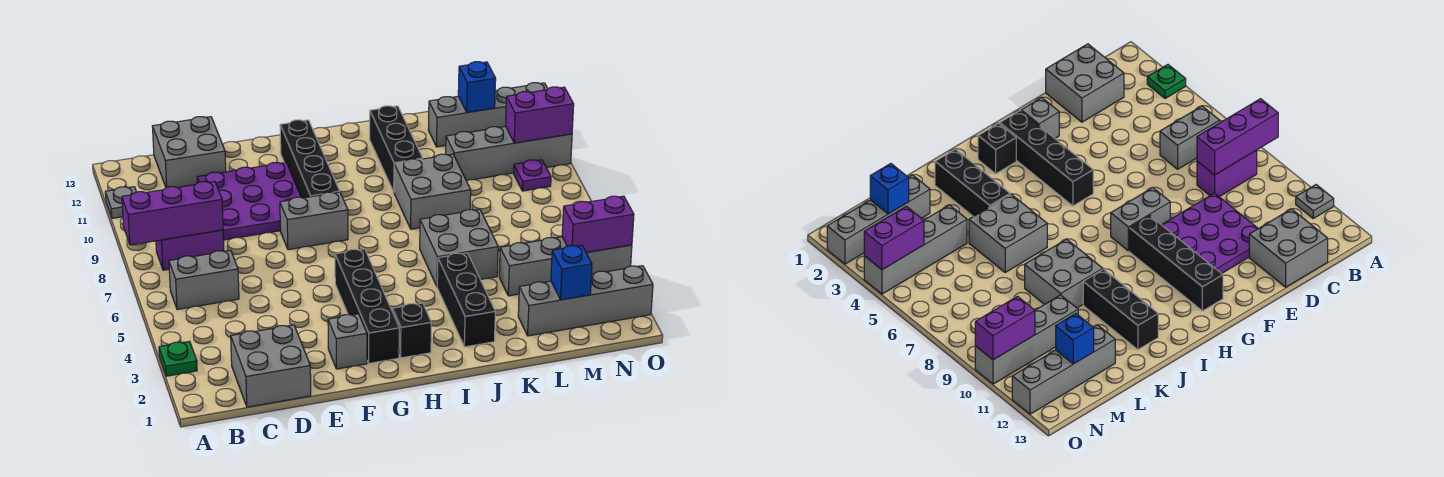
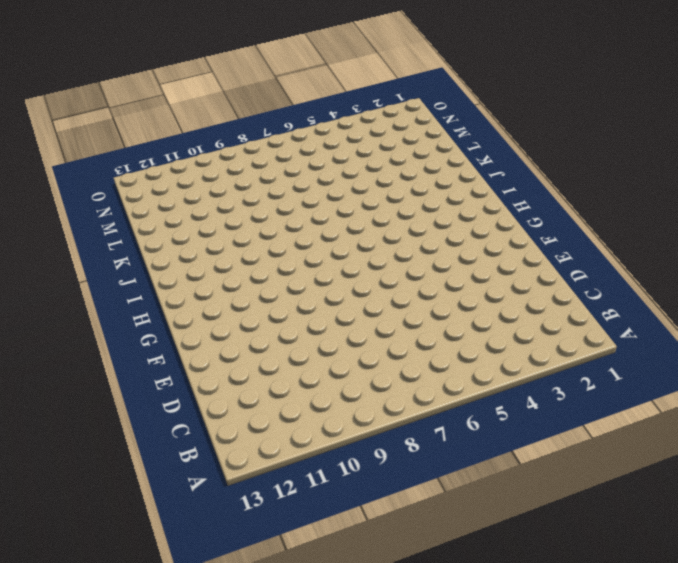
none -> green plate A3 level 1
none -> grey plate A11 level 1
none -> grey brick B6:C6 level 1

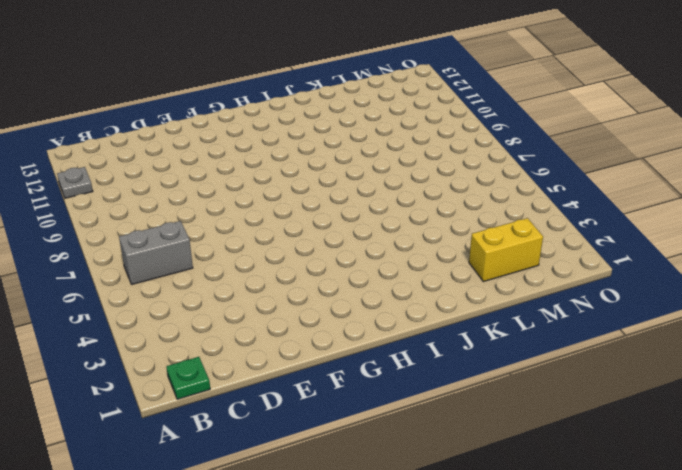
green plate B1 level 1 -> green plate A3 level 1
yellow brick L2:M2 level 1 -> grey brick L2:O2 level 1
none -> purple brick B8:C8 level 1
none -> grey brick C1:D2 level 1
none -> grey brick C12:D13 level 1

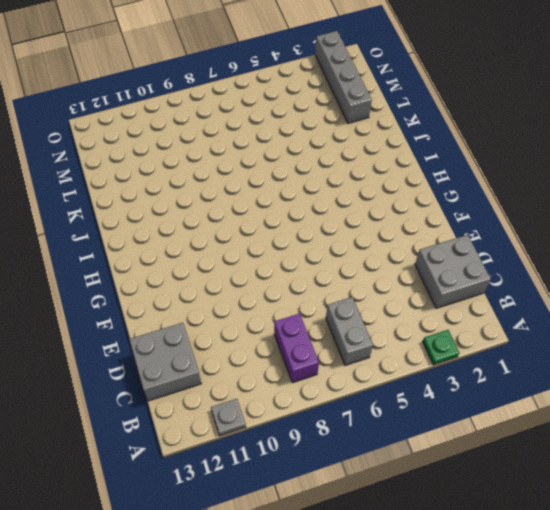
none -> purple plate D9:F11 level 1
none -> grey brick F2 level 1
none -> grey brick F8:G8 level 1

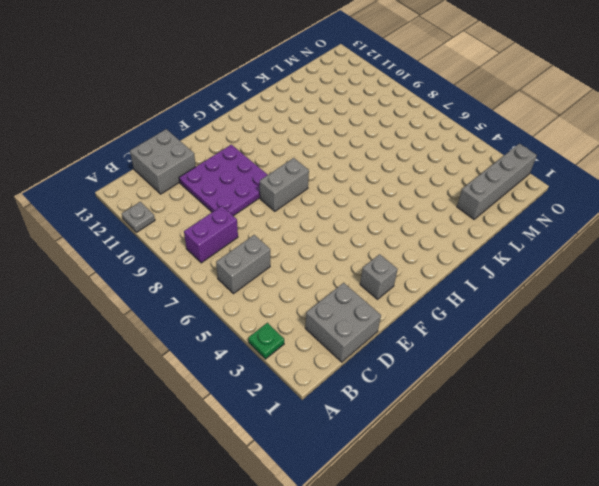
none -> black brick G2:G5 level 1
none -> black brick G9:G12 level 1
none -> black brick H2 level 1

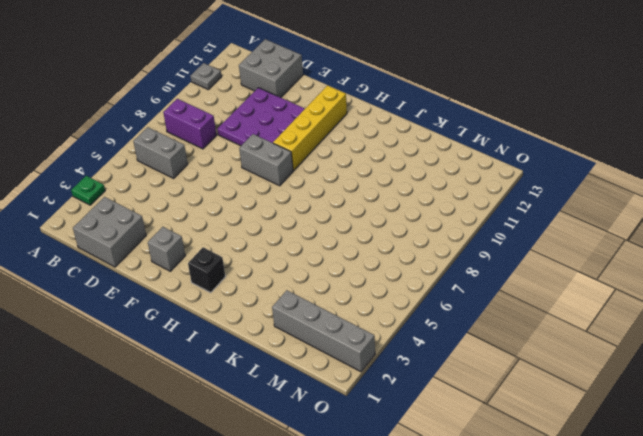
yellow brick G9:G12 level 1 -> black brick G9:G12 level 1
none -> black brick G2:G5 level 1
none -> black brick J2:J4 level 1
none -> grey brick J5:K6 level 1

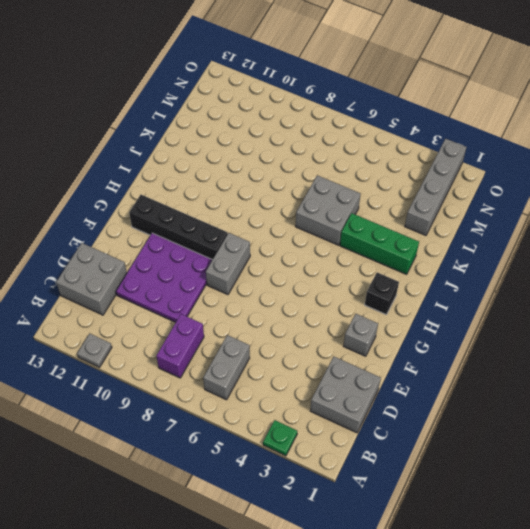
green brick J2:J4 level 1 -> black brick J2:J4 level 1
none -> black brick G2:G5 level 1
none -> grey brick J8:K9 level 1
none -> black brick J10:J12 level 1

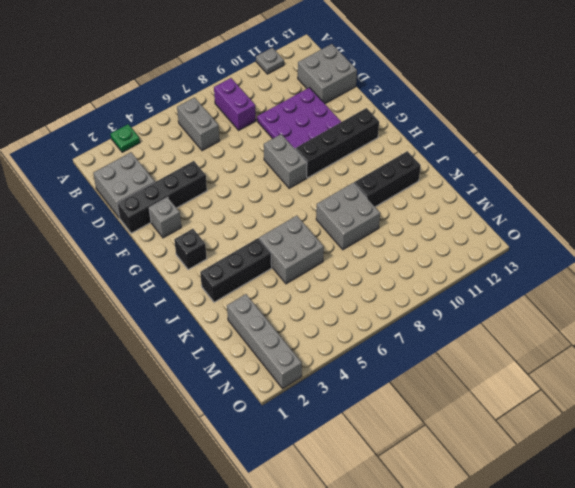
black brick E1:E4 level 1 -> black brick G2:G5 level 1
none -> grey brick L4:O4 level 1
none -> grey brick L10:O10 level 1
none -> grey brick L12:O12 level 1

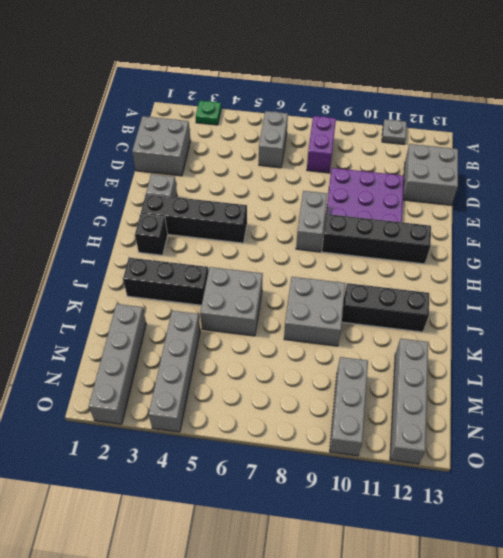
grey brick M10:O10 level 1 -> grey brick L10:O10 level 1
none -> purple plate N9 level 1
none -> purple brick A8:C8 level 2
none -> blue brick M2 level 2

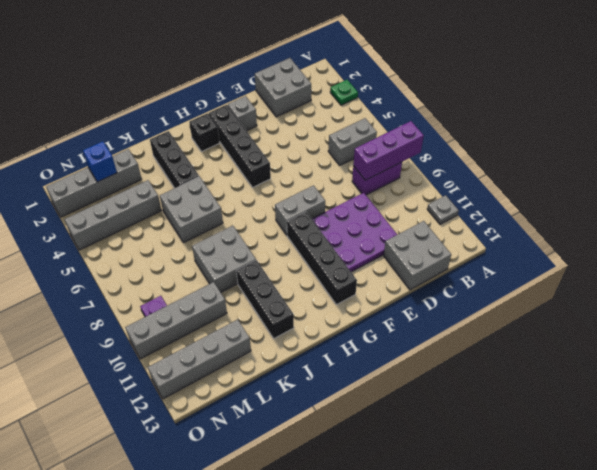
none -> blue brick M12 level 2
none -> purple brick N4:O4 level 2
none -> purple brick N10:O10 level 2

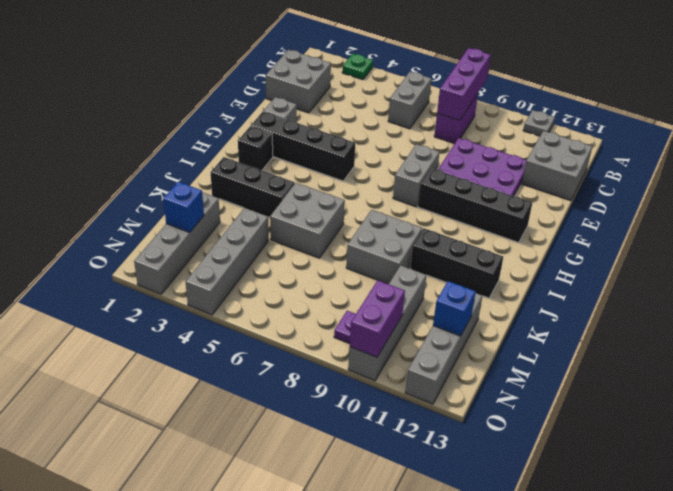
none -> purple brick N4:O4 level 2

